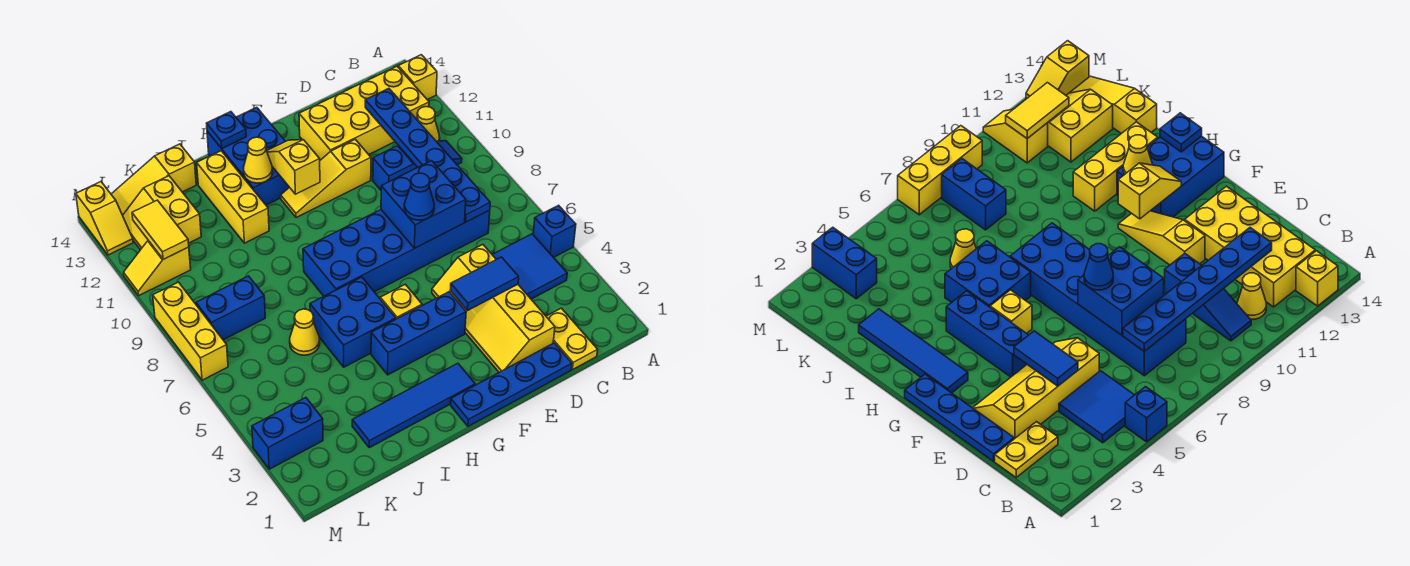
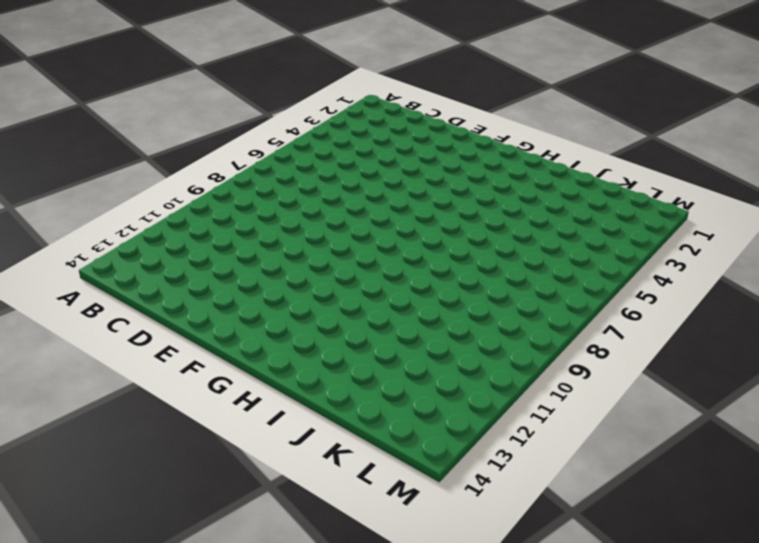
none -> blue brick A5 level 1
none -> yellow brick A13 level 1
none -> blue tile B4:C5 level 1
none -> blue slope B10:D10 level 1 top D

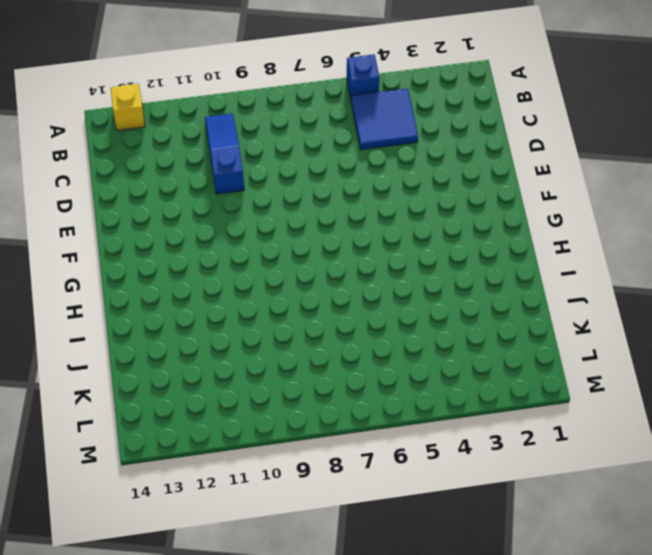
none -> yellow cone B11 level 1
none -> yellow brick B12:E13 level 1
none -> yellow plate C1:C2 level 1
none -> blue brick C7:H8 level 1

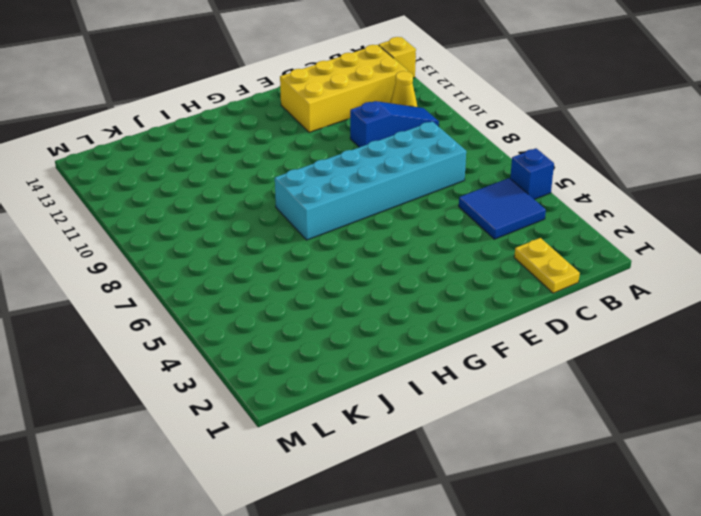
cyan brick C7:H8 level 1 -> blue brick C7:H8 level 1
none -> blue plate D1:G1 level 1
none -> yellow slope D2:E5 level 1 top D
none -> yellow slope E11:G11 level 1 top E
none -> blue brick F4:H4 level 1

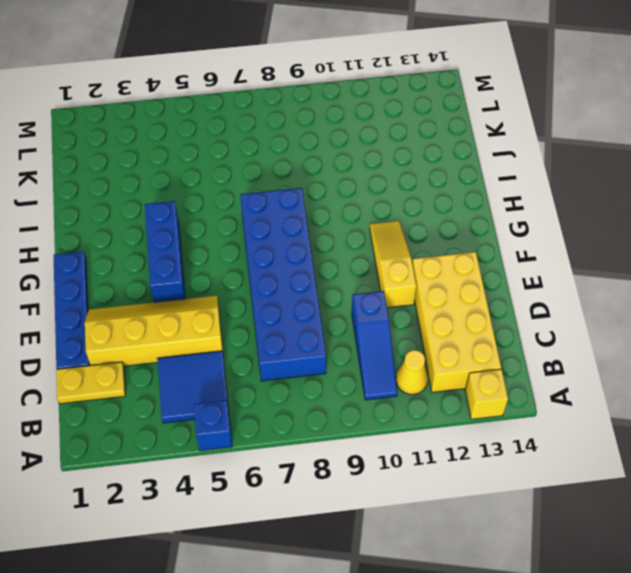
none -> blue tile G2:J2 level 1
none -> yellow brick G5 level 1
none -> blue brick G12:H14 level 1
none -> blue brick H5:I6 level 1

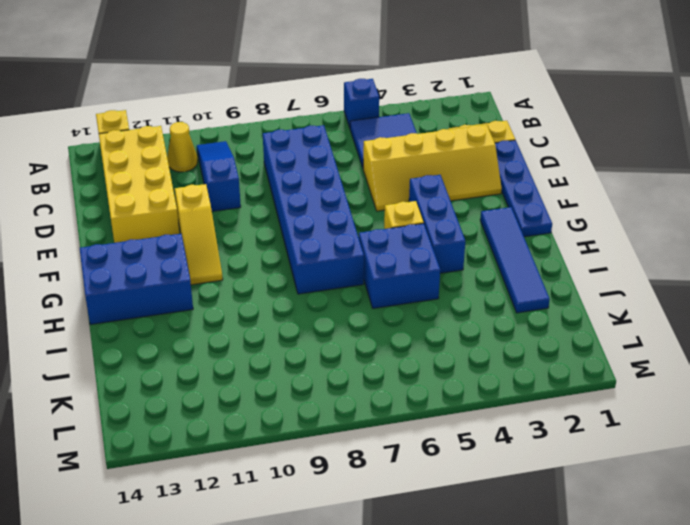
none -> yellow brick I11:I13 level 1
none -> yellow cone J6 level 1
none -> yellow slope J14:L14 level 1 top J
none -> blue brick K8:L8 level 1

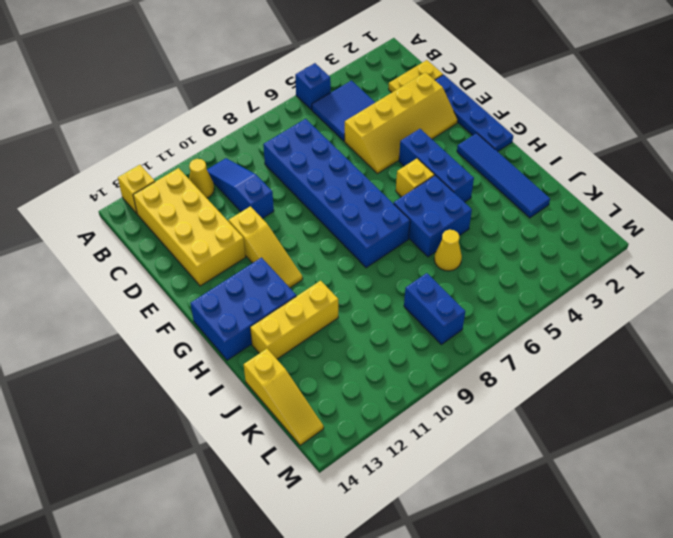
none -> yellow slope K12:L13 level 1 top K
none -> blue brick L3:M3 level 1
none -> yellow slope L11:M11 level 1 top L
none -> yellow brick M7:M9 level 1

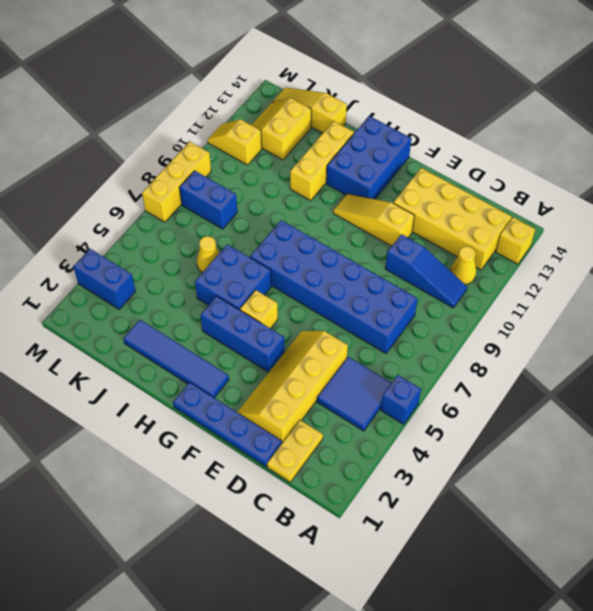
none -> yellow slope M13:M14 level 1 top 14
none -> blue plate C7:C12 level 2
none -> blue tile D4:E4 level 2
none -> blue brick D7:E8 level 2

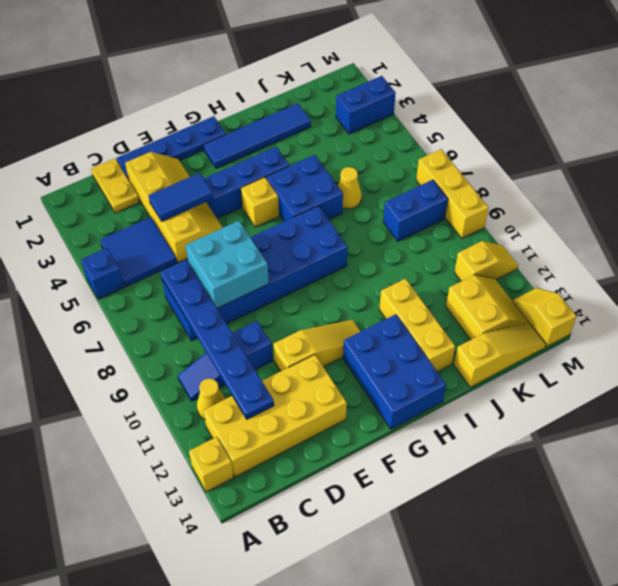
cyan brick D7:E8 level 2 -> blue brick D7:E8 level 2
none -> yellow slope G11:G12 level 2 top 11
none -> yellow cone H12 level 2
none -> blue plate H14 level 2
none -> yellow tile L11:L12 level 2

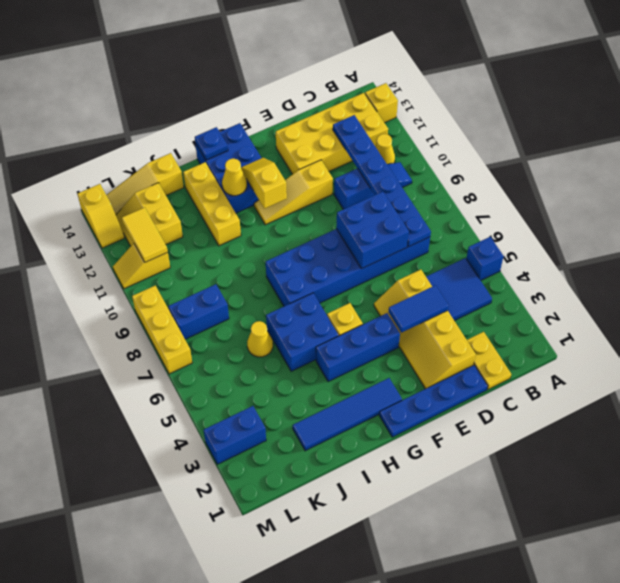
none -> blue cone E7 level 3

